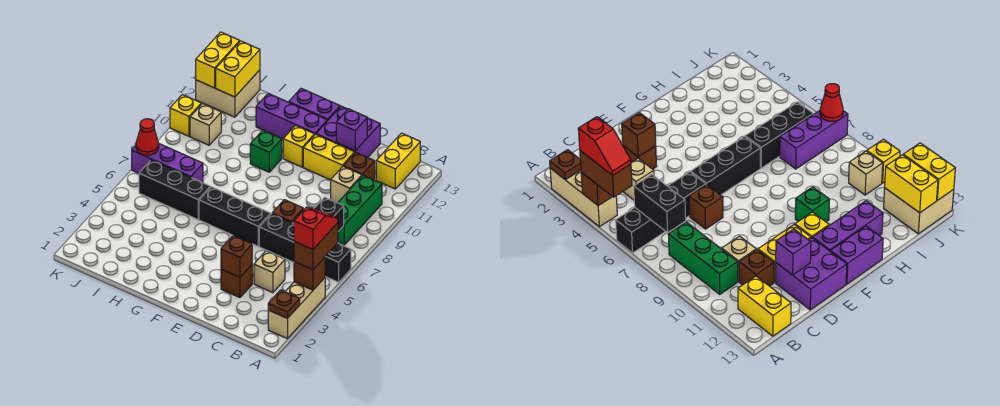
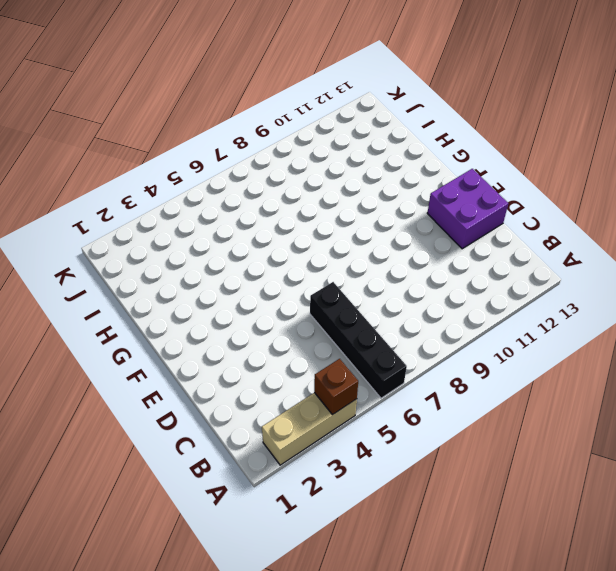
none -> green brick B8:B10 level 1
none -> yellow brick B12:B13 level 1
none -> tan brick C4 level 1
none -> tan brick C10 level 1

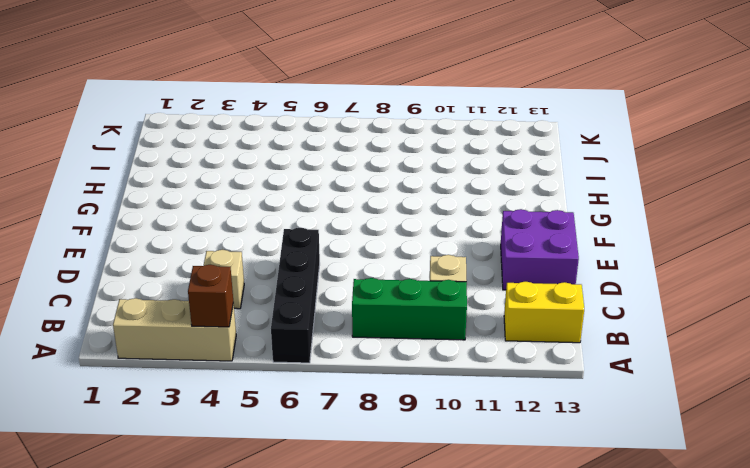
none -> brown brick C11 level 1
none -> brown brick D3 level 1
none -> brown brick D7 level 1
none -> yellow brick D11:E11 level 1

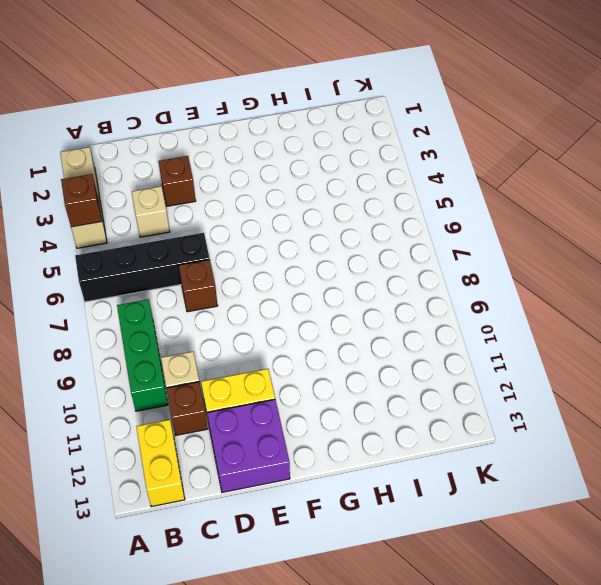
none -> black brick E6:G6 level 1
none -> yellow brick F11 level 1
none -> purple brick F12:H12 level 1
none -> purple brick F13:G13 level 1

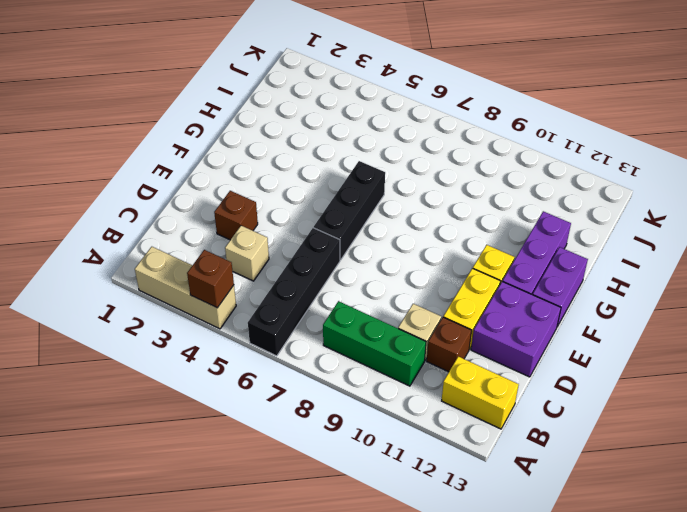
none -> brown brick D7 level 1
none -> green brick G10 level 1
none -> black brick H6:J6 level 1
none -> purple brick I7:K7 level 1

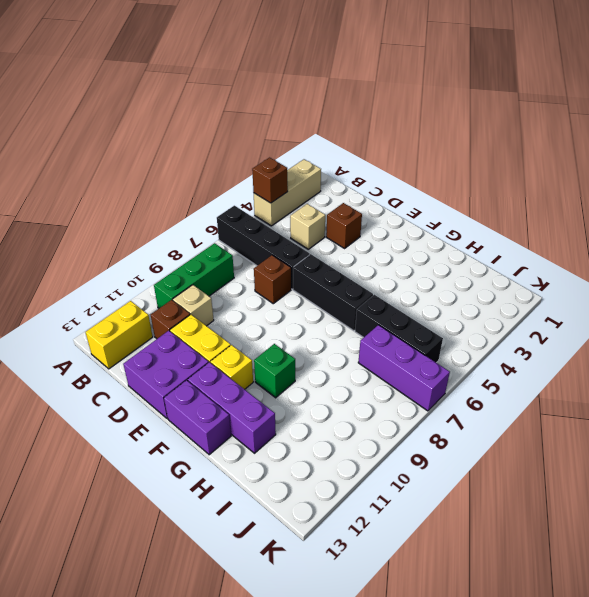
none -> tan brick J10 level 1
none -> tan brick J12:K13 level 1
none -> yellow brick K10 level 1
none -> brown plate A2 level 2

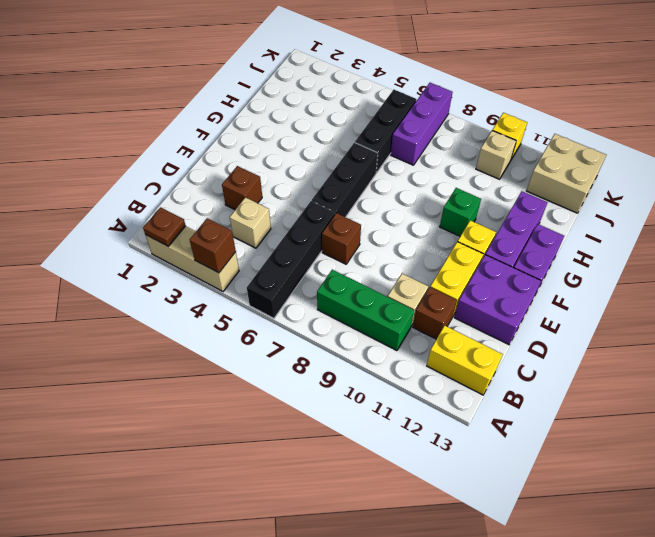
none -> black brick B6:B7 level 2
none -> brown brick D3 level 2
none -> purple brick D12 level 2
none -> yellow brick J12:J13 level 2

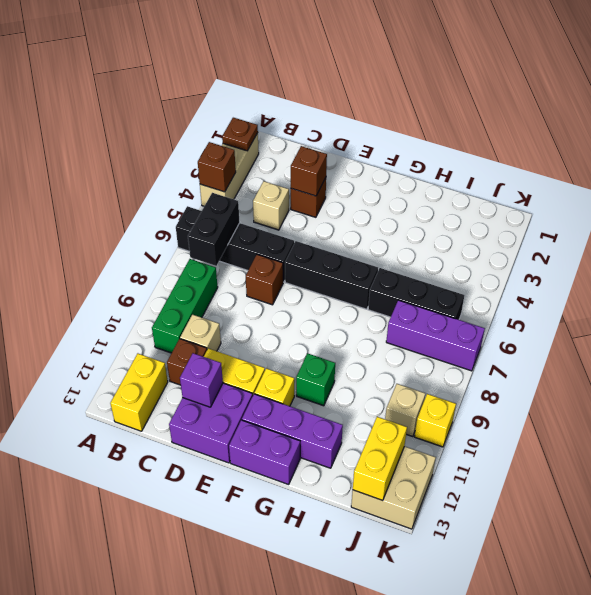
none -> red cone K7 level 2
none -> yellow brick K12:K13 level 2
none -> brown brick A4:A5 level 3
none -> red slope A4:A5 level 4 top 4

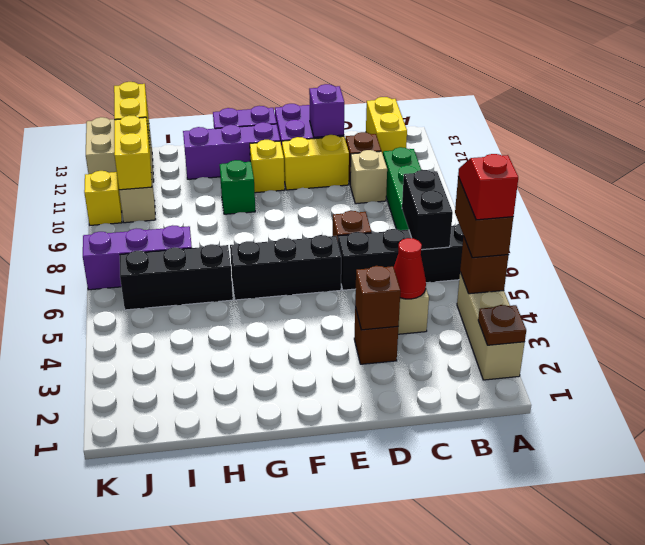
red cone C4 level 2 -> red cone K7 level 2
yellow brick J10:J11 level 2 -> yellow brick K12:K13 level 2

